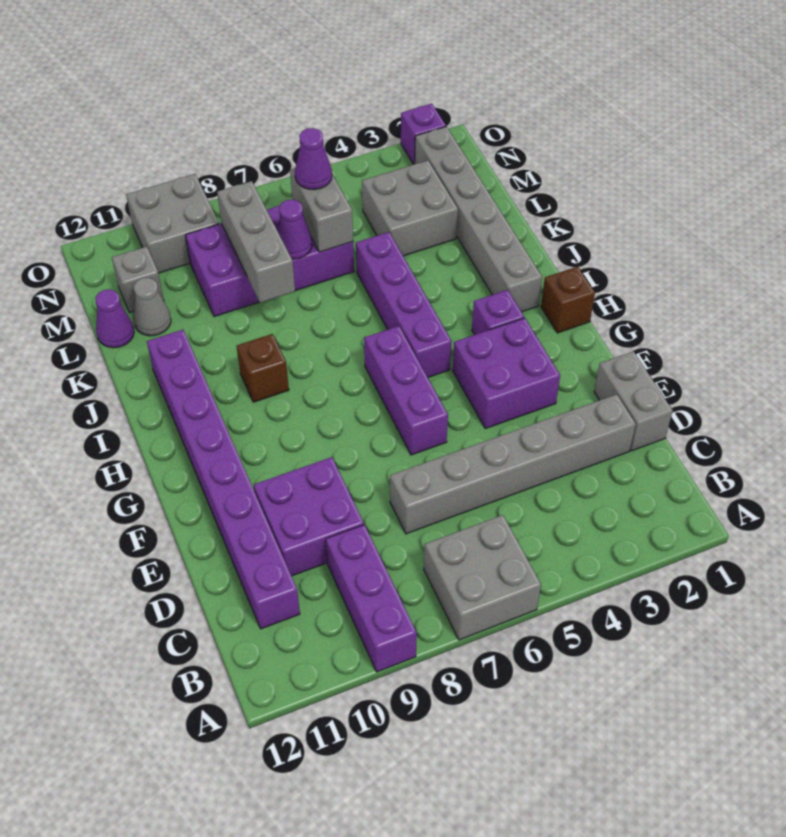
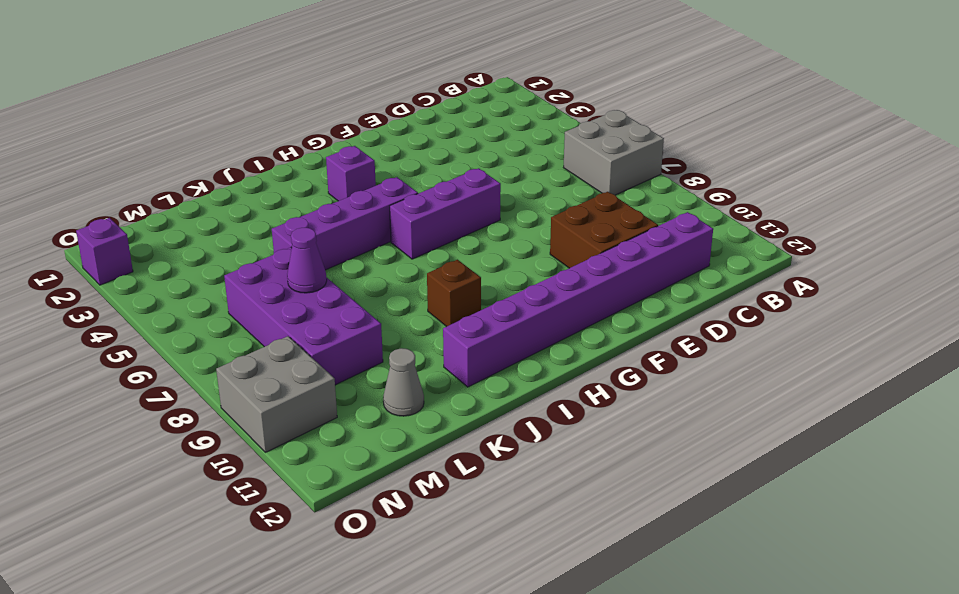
brown brick D9:E10 level 1 -> purple brick D9:E10 level 1
none -> purple brick A9:C9 level 1
none -> grey brick D1:E1 level 1
none -> grey brick D2:D7 level 1

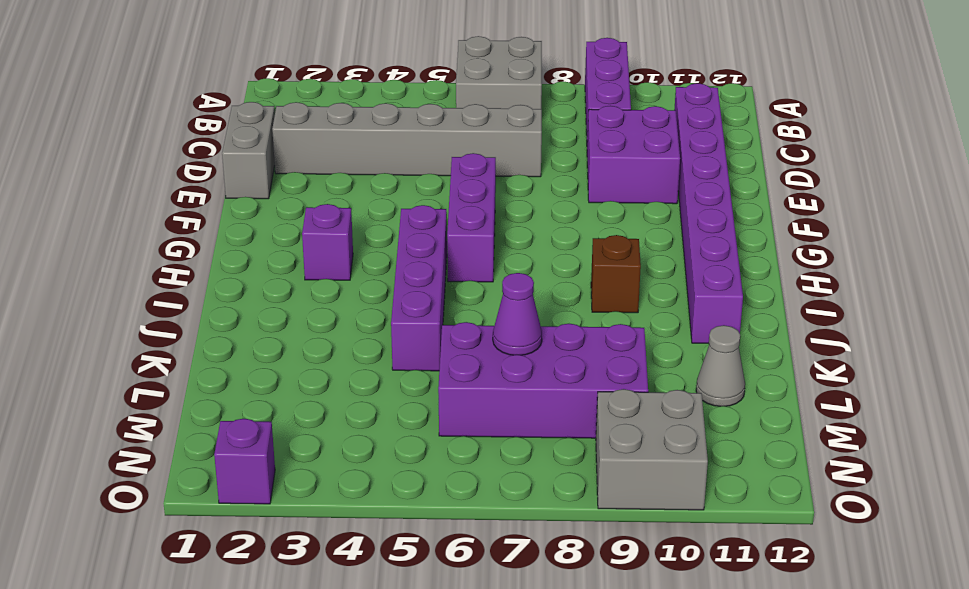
none -> purple brick F3:G4 level 1
none -> brown brick H1 level 1
none -> grey brick I2:N2 level 1

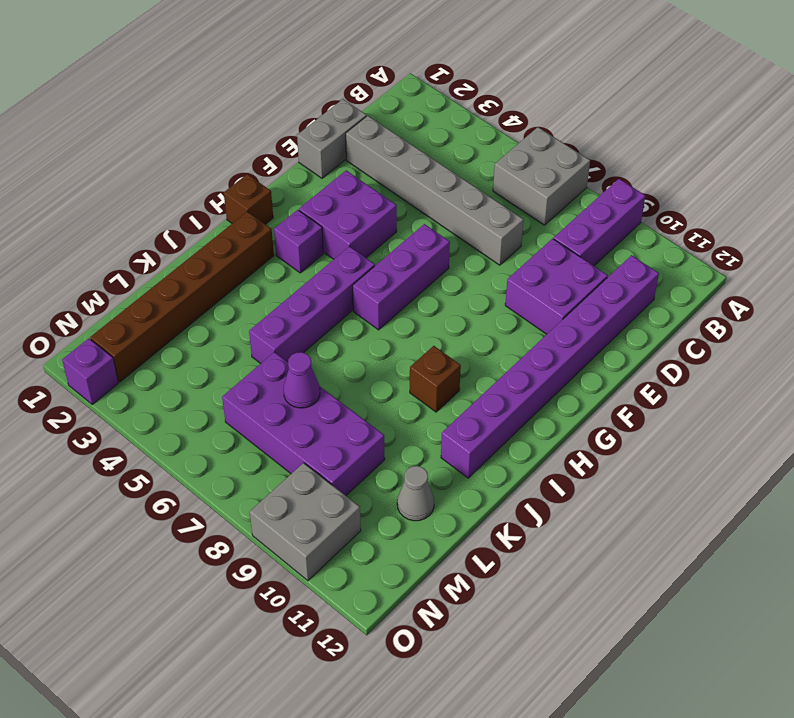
brown brick I2:N2 level 1 -> grey brick I2:N2 level 1
none -> grey brick L3:M4 level 1
none -> purple cone L12 level 1
none -> grey brick M11 level 1

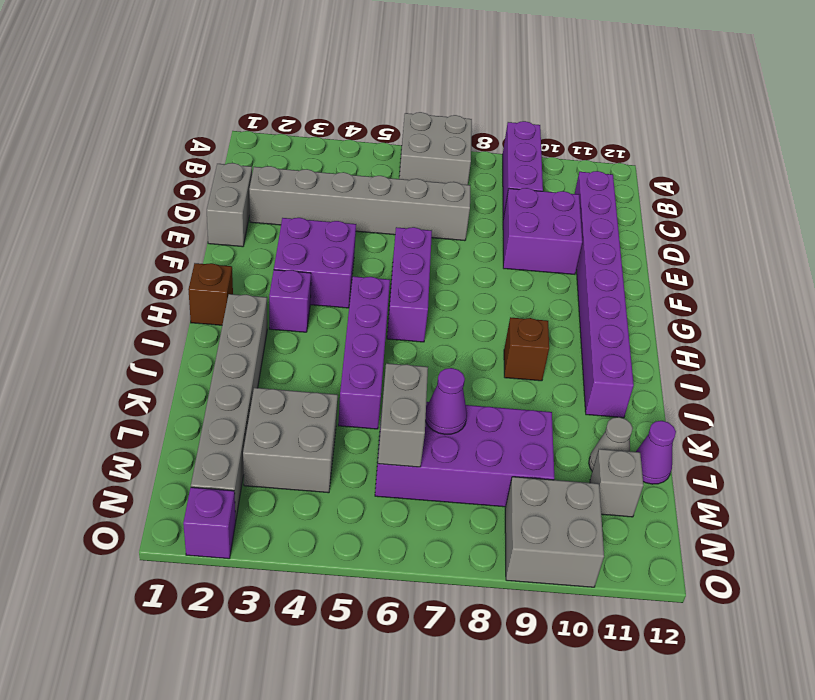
none -> grey brick K8:M8 level 2
none -> purple cone M6 level 3

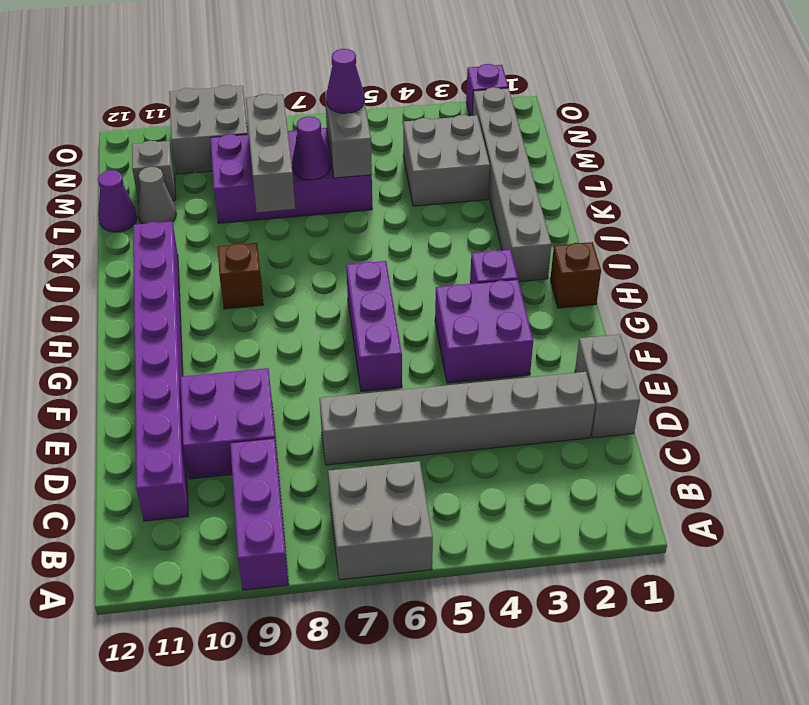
none -> purple brick H5:K5 level 1

